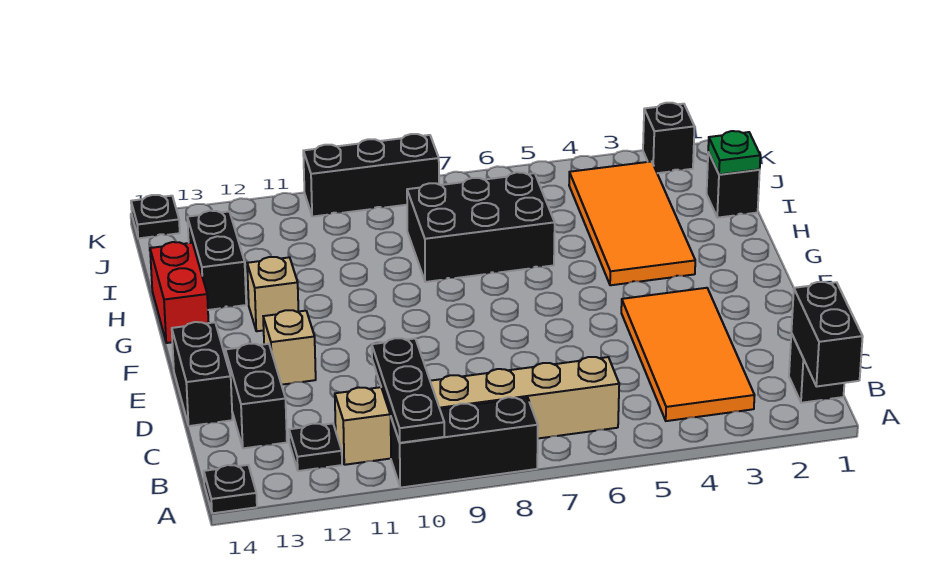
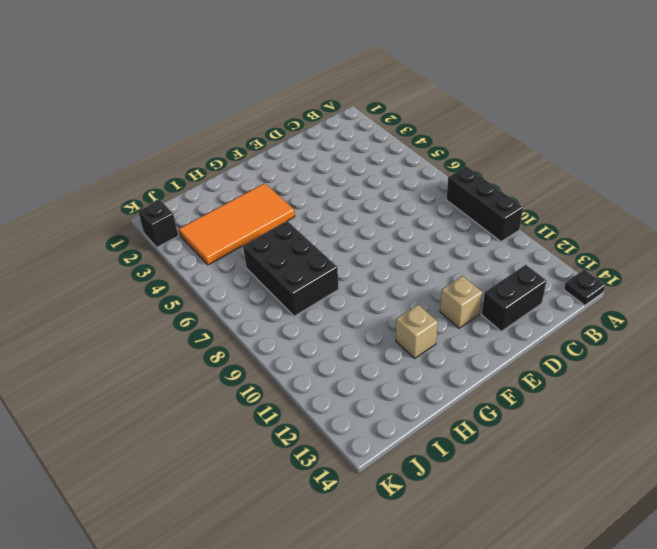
none -> black brick B1 level 1
none -> orange tile B3:E4 level 1
none -> tan brick B6:B11 level 1

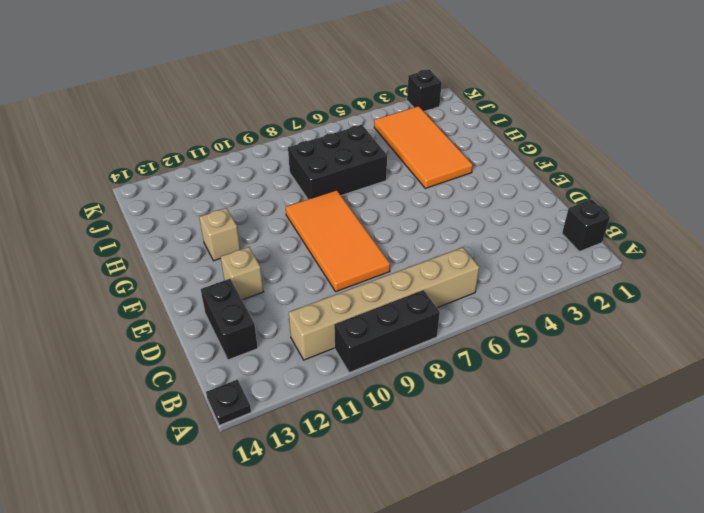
orange tile D8:G9 level 1 -> orange tile B3:E4 level 1
none -> black plate B12 level 1
none -> black brick D14:E14 level 1
none -> red brick G14:H14 level 1

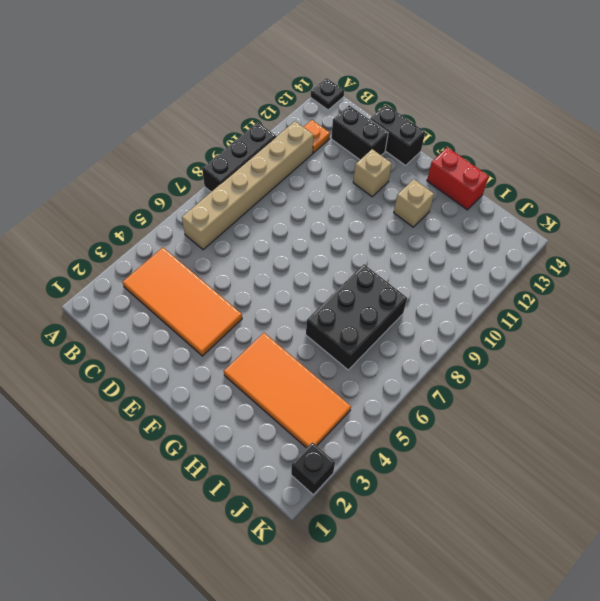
orange plate B12 level 1 -> black plate B12 level 1
none -> black brick B1 level 1
none -> black brick H13:I13 level 1
none -> black brick I1 level 1

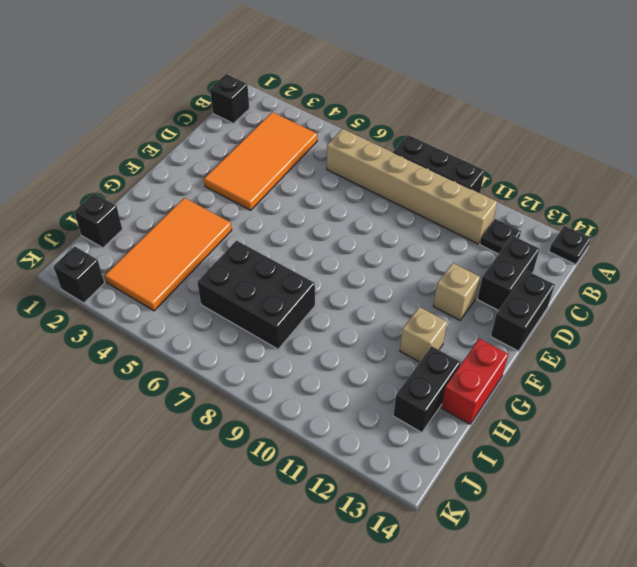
none -> black brick K8:K10 level 1
none -> black plate K14 level 1
none -> black brick A1:B1 level 2

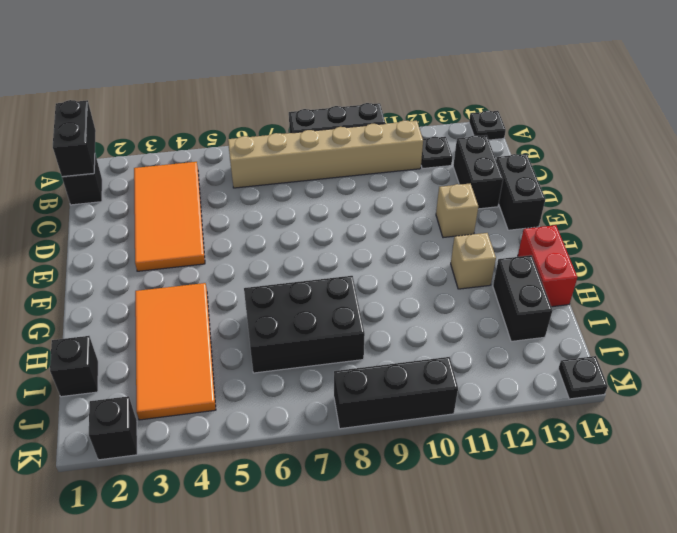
none -> black plate A10:C10 level 2
none -> green plate I1 level 2

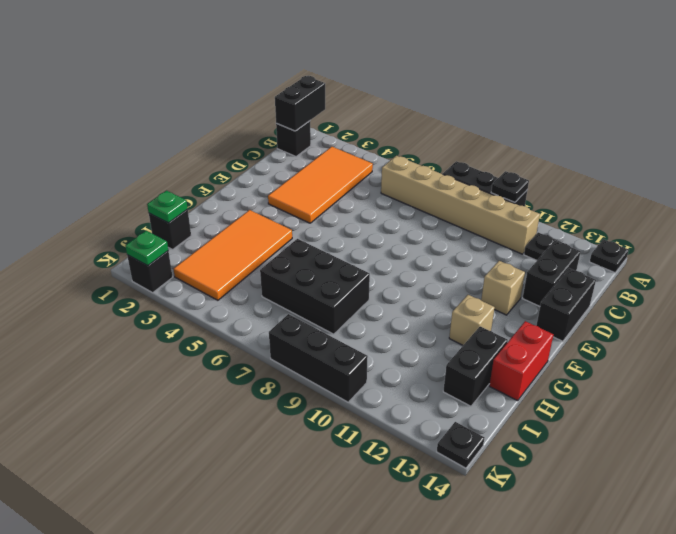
black plate A10 level 2 -> black plate A10:C10 level 2
green plate K2 level 2 -> none

